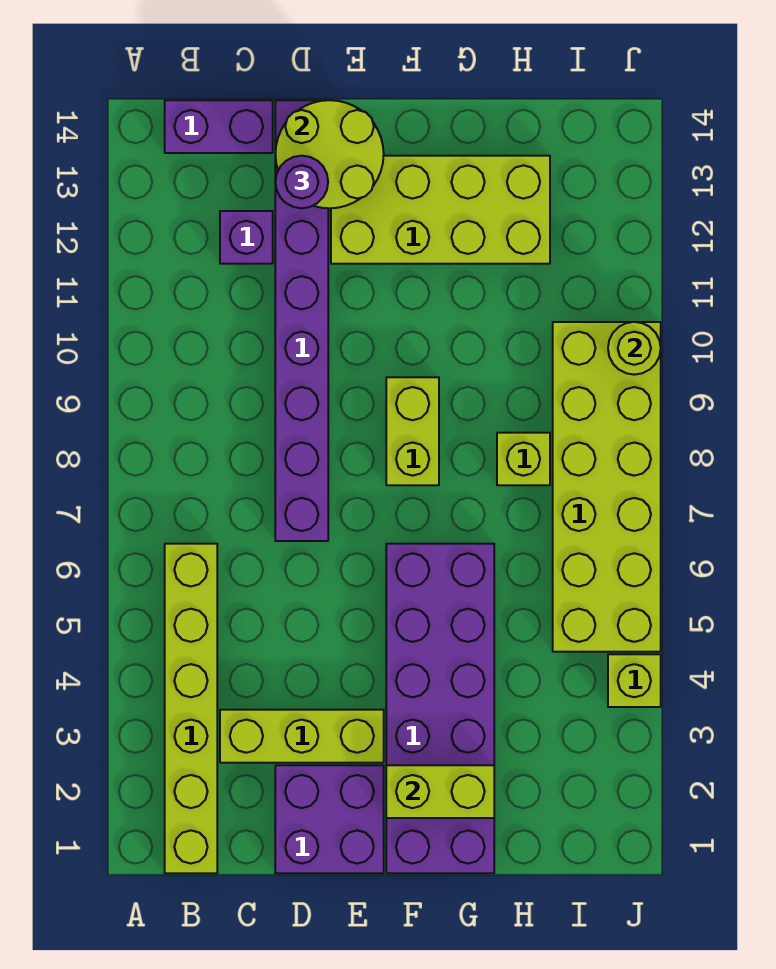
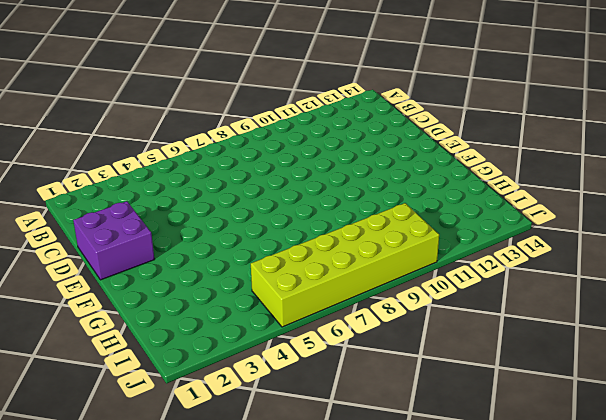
none -> lime brick B1:B6 level 1
none -> purple brick B14:C14 level 1
none -> lime brick C3:E3 level 1

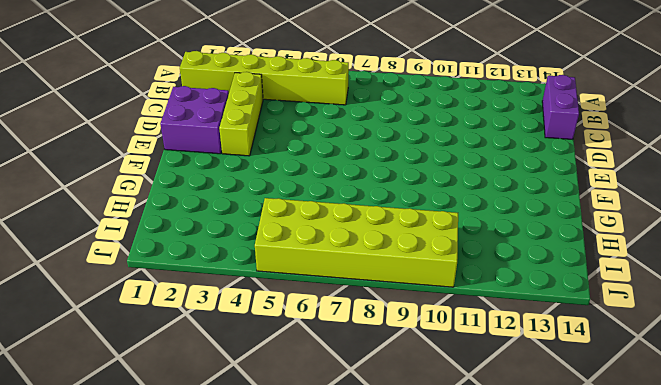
none -> purple brick C12 level 1
none -> purple brick D7:D14 level 1
none -> lime brick E12:H13 level 1

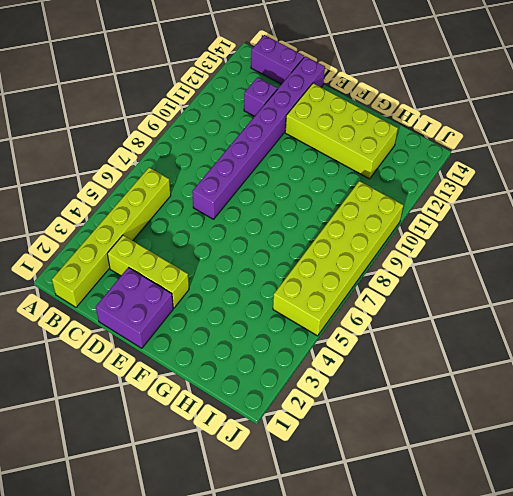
none -> purple brick F1:G6 level 1
none -> lime brick F8:F9 level 1
none -> lime brick H8 level 1

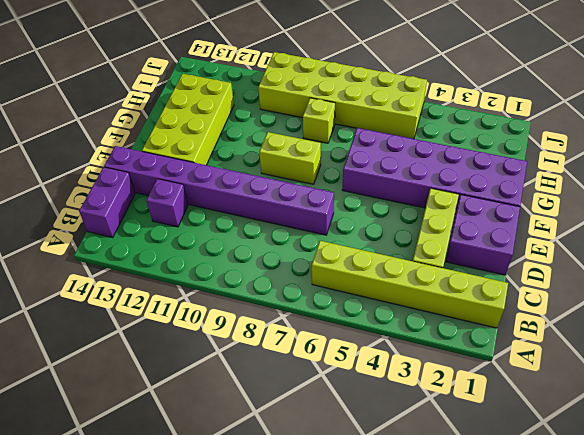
none -> lime brick J4 level 1
none -> lime round brick D13:E14 level 2
none -> lime brick F2:G2 level 2

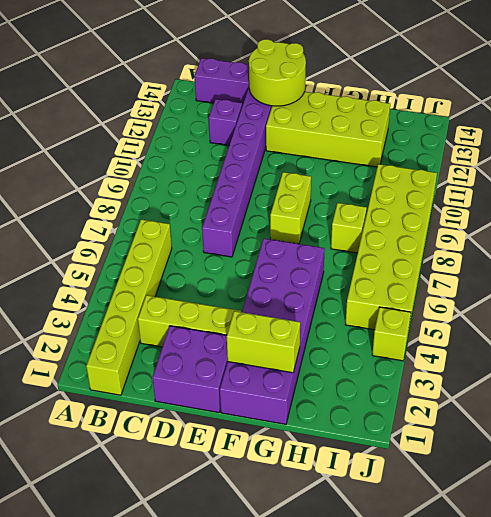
none -> lime round brick J10 level 2
none -> purple round brick D13 level 3

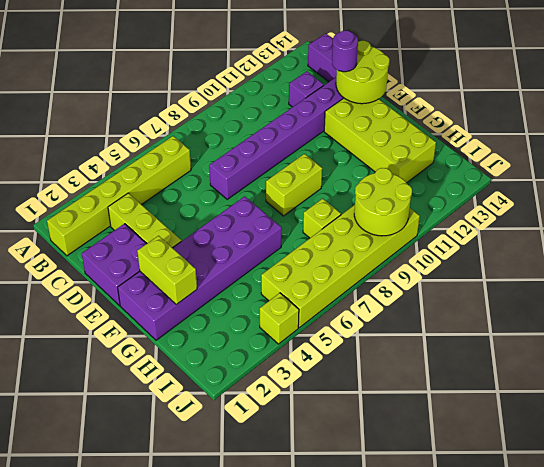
lime round brick I9:J10 level 2 -> lime round brick J10 level 2

